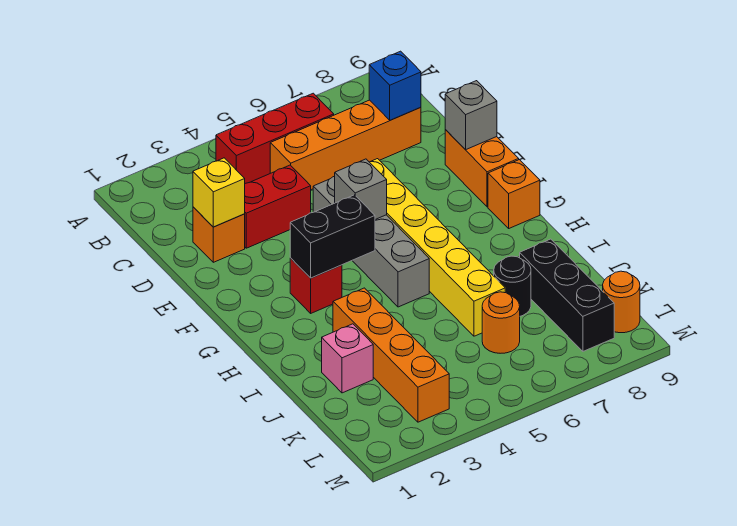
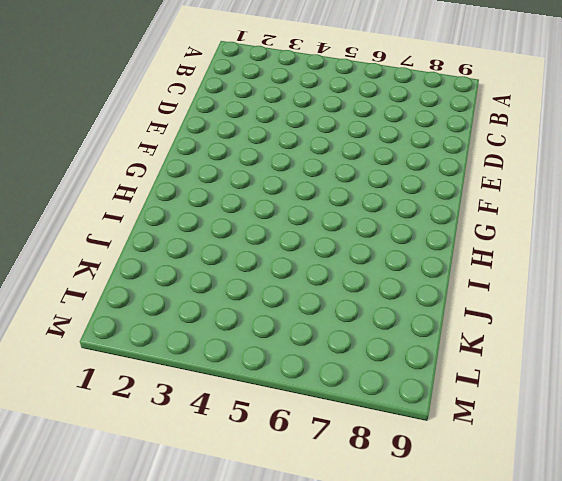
none -> red brick B4:B6 level 1
none -> orange brick C5:C8 level 1
none -> orange brick D2 level 1

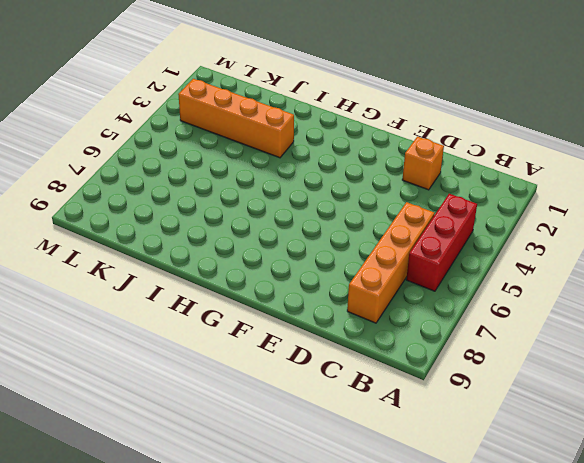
none -> red brick D3:D4 level 1
none -> grey brick E5:H5 level 1
none -> yellow brick E6:J6 level 1

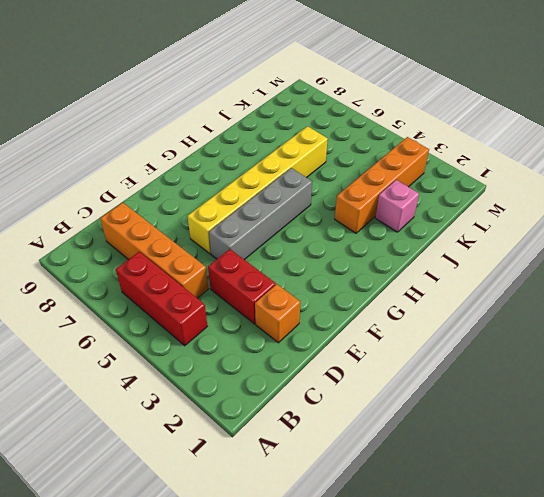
none -> orange brick E9:F9 level 1
none -> red brick G3 level 1
none -> orange brick G9 level 1

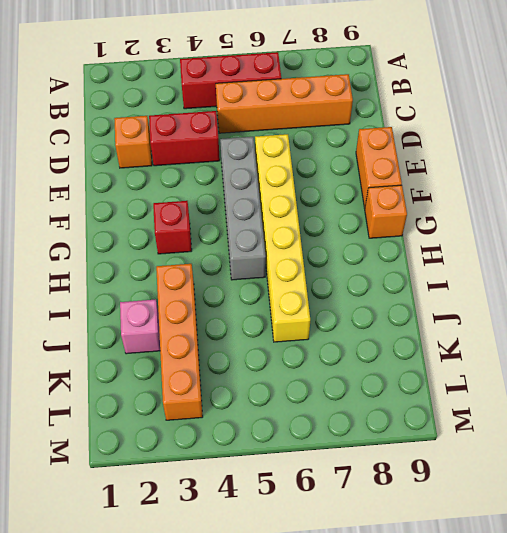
none -> black round brick J7 level 1
none -> black brick J8:L8 level 1
none -> orange round brick K6 level 1

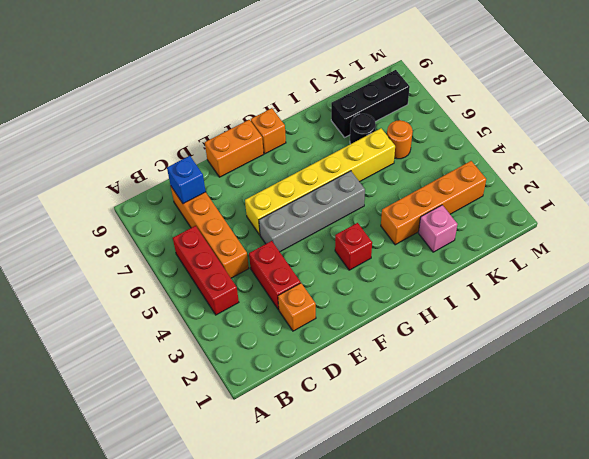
none -> orange round brick L9 level 1
none -> yellow brick D2 level 2
none -> grey brick E9 level 2

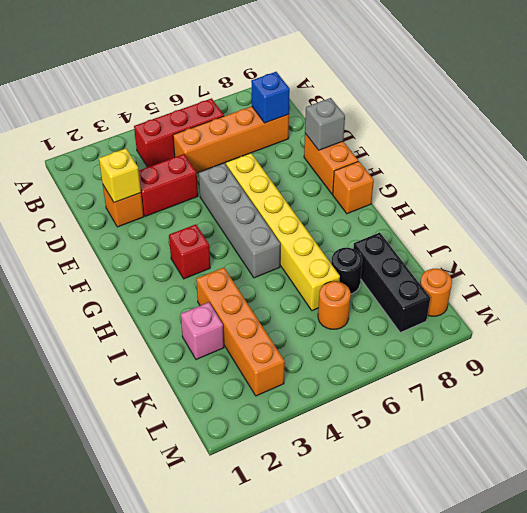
none -> grey brick F5 level 2
none -> black brick G3:G4 level 2

